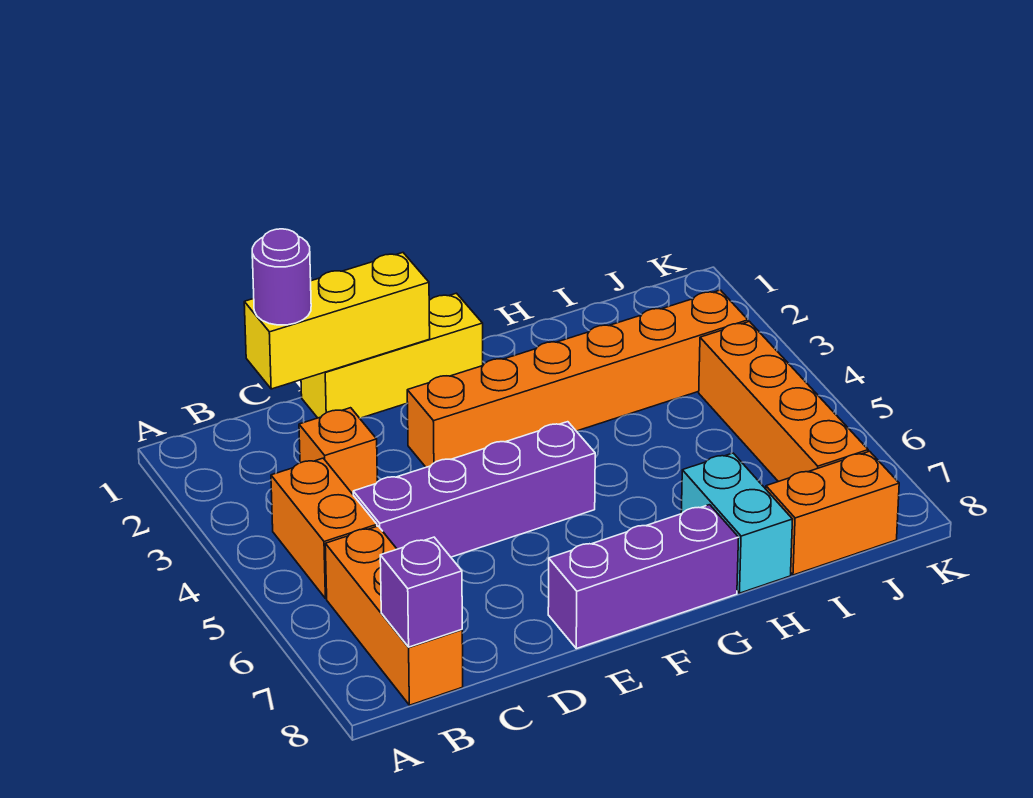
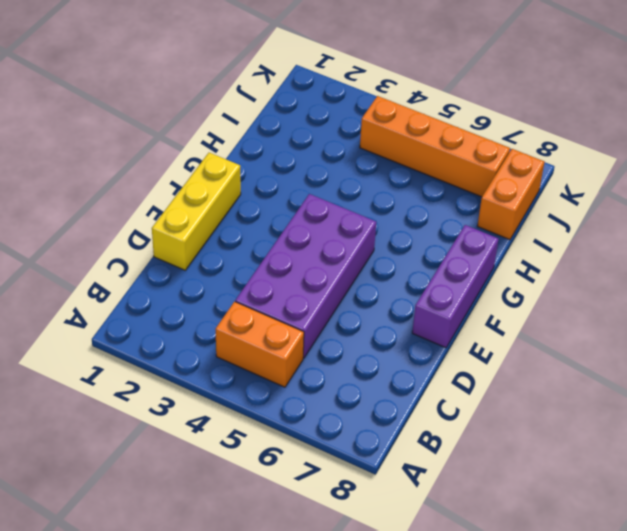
purple brick C4:F5 level 1 -> purple brick C5:F5 level 1
none -> orange brick B6:B8 level 1
none -> orange brick C3 level 1
none -> orange brick E3:J3 level 1

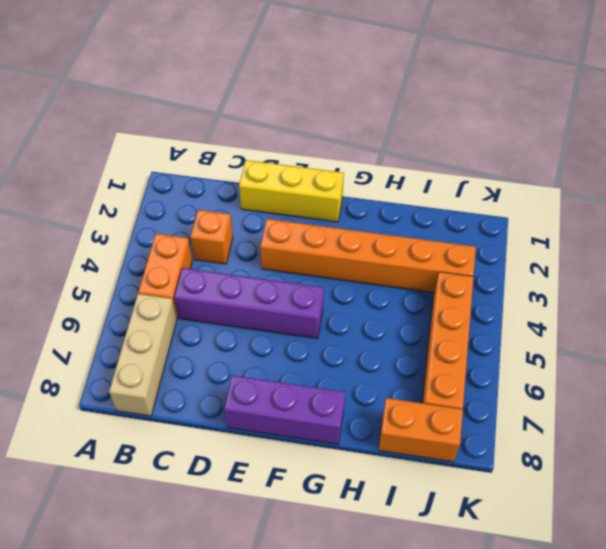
tan brick B6:B8 level 1 -> orange brick B6:B8 level 1
none -> cyan brick H7:H8 level 1
none -> purple brick B8 level 2
none -> yellow brick C1:E1 level 2

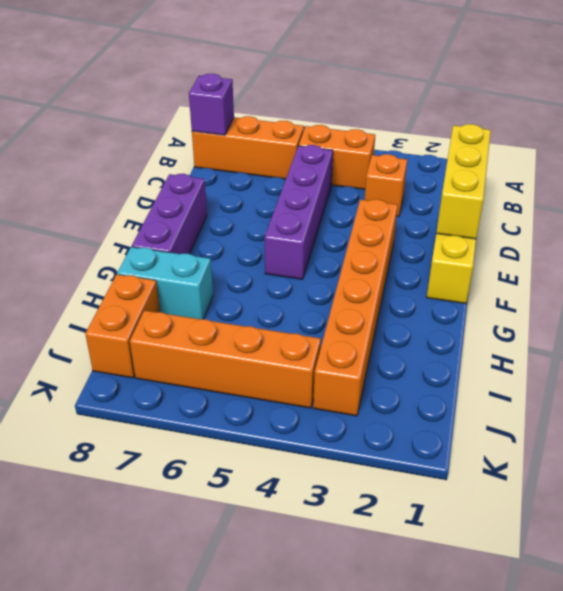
none -> purple round brick C1 level 3

